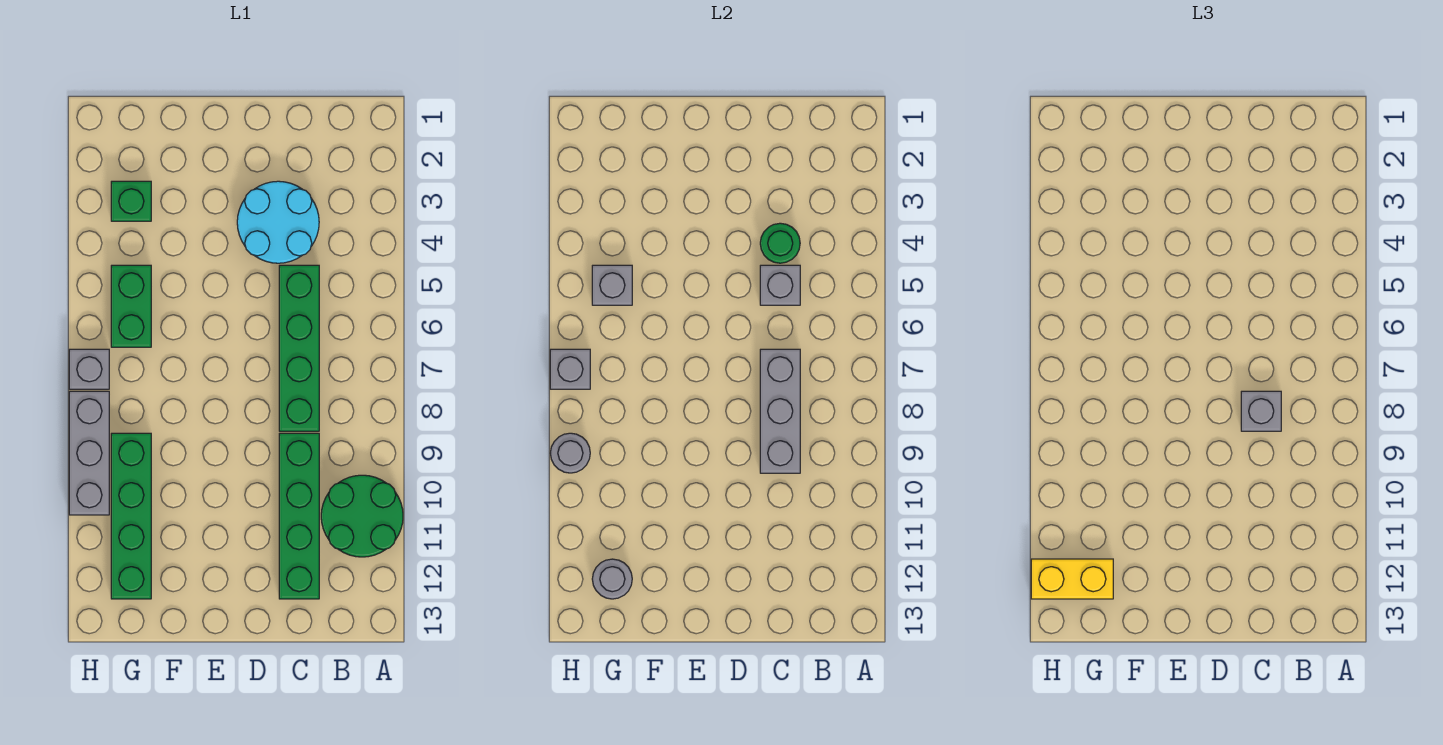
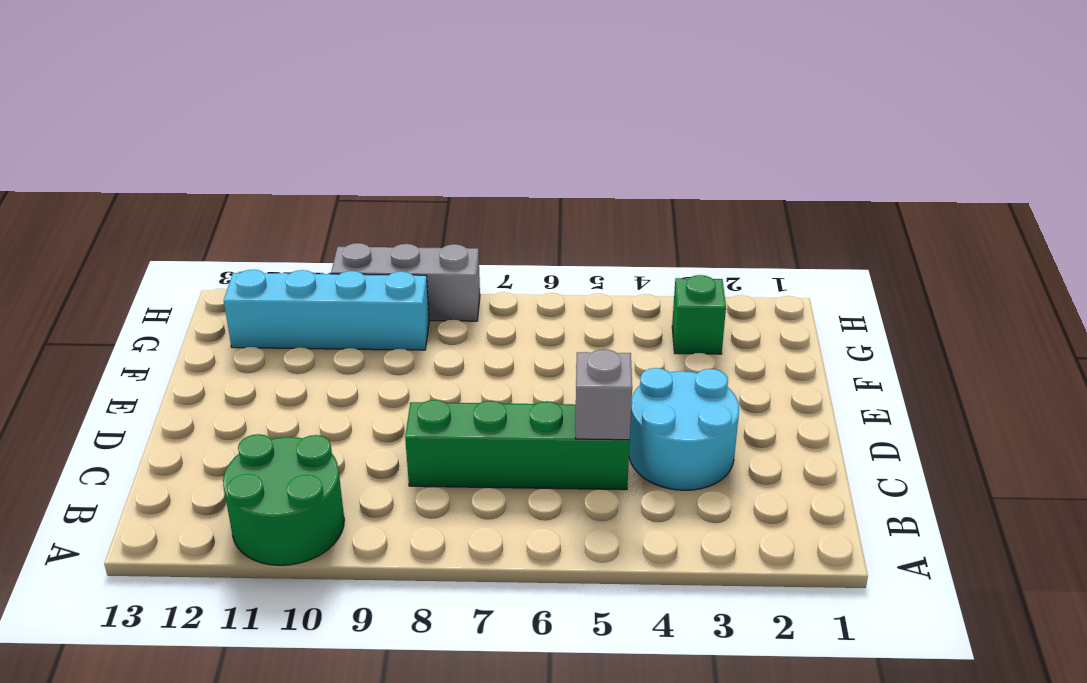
cyan brick G9:G12 level 1 -> green brick G9:G12 level 1
none -> green brick C9:C12 level 1
none -> green brick G5:G6 level 1
none -> grey brick H7 level 1

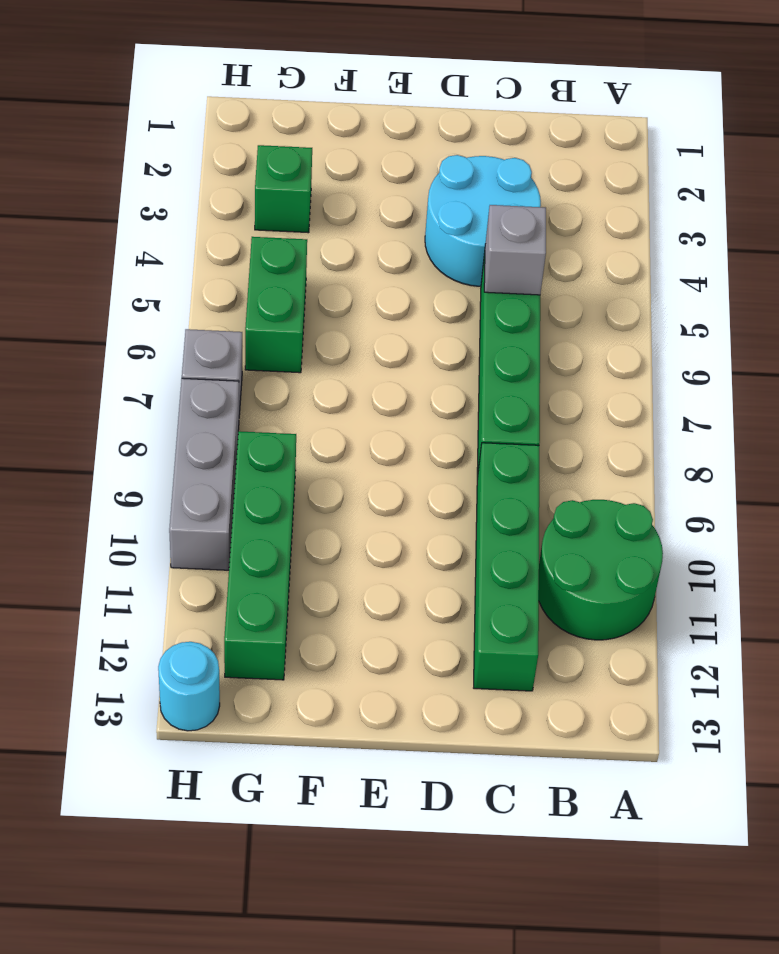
cyan round brick H13 level 1 -> none
none -> green round brick C4 level 2
none -> grey brick C7:C9 level 2
none -> grey brick G5 level 2

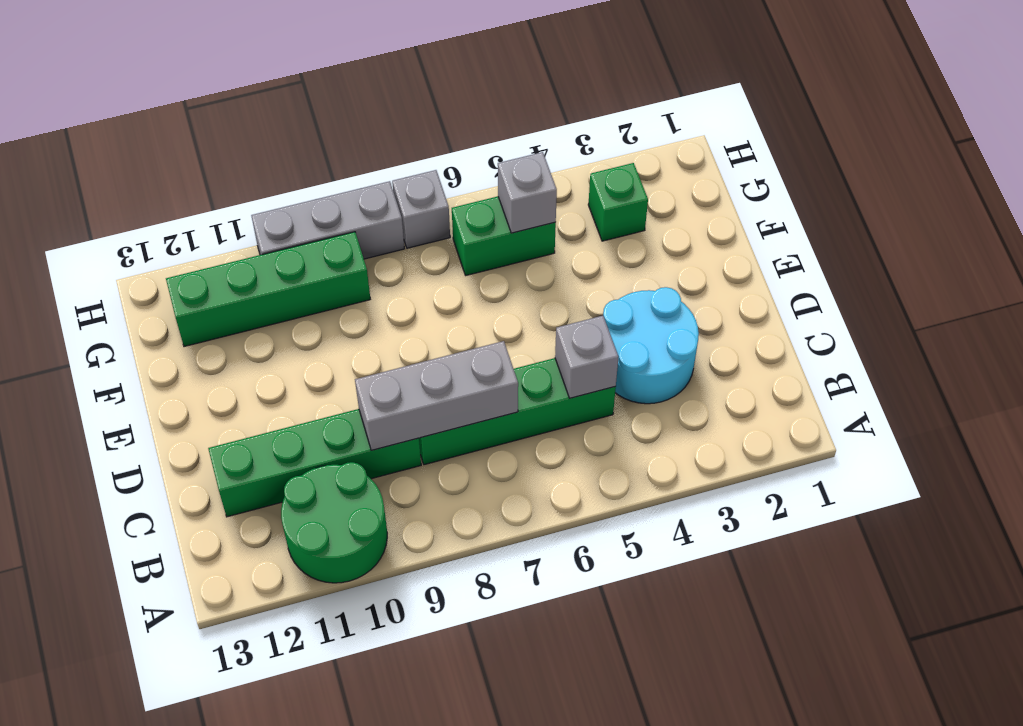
none -> green round brick C4 level 2
none -> grey round brick G12 level 2
none -> grey brick H7 level 2

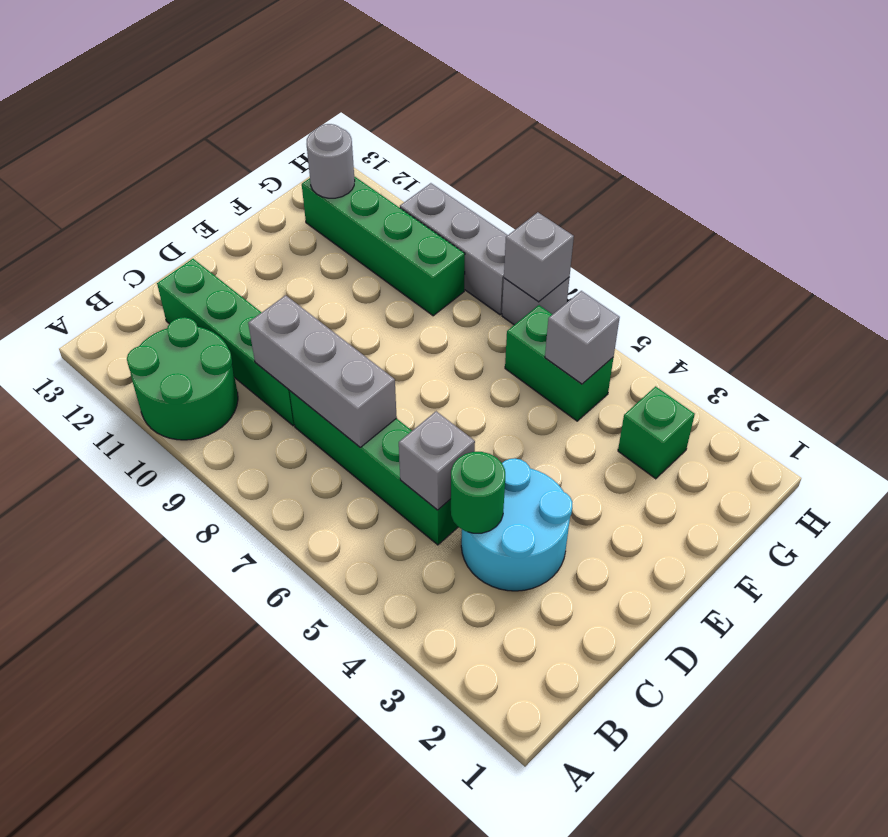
none -> grey round brick H9 level 2
none -> grey brick C8 level 3
none -> yellow brick G12:H12 level 3

